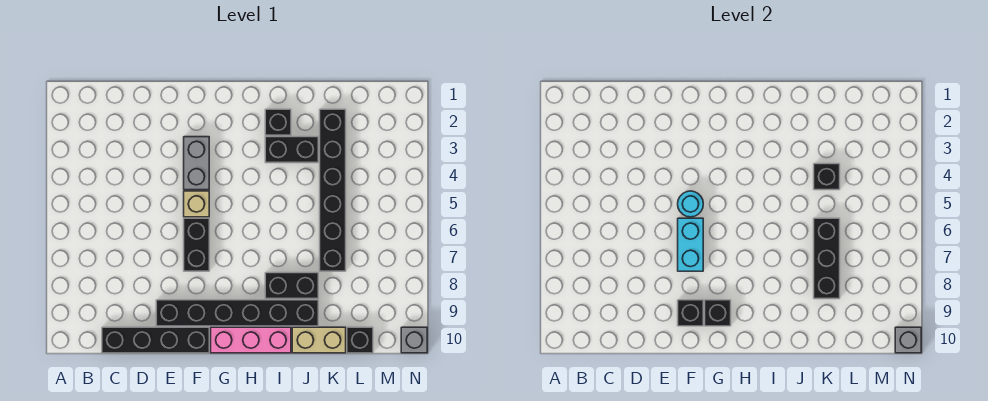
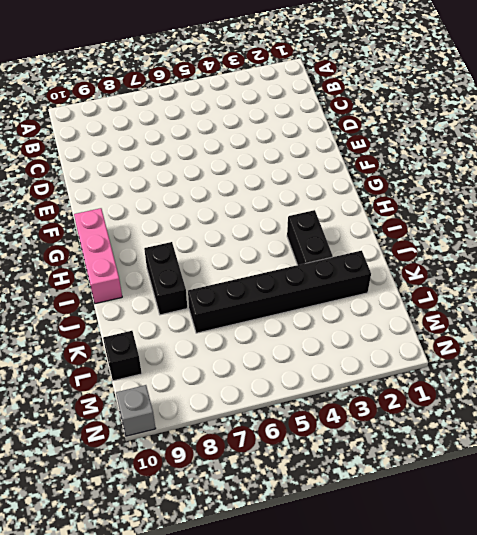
none -> black brick C10:F10 level 1
none -> black brick E9:J9 level 1
none -> grey brick F3:F4 level 1

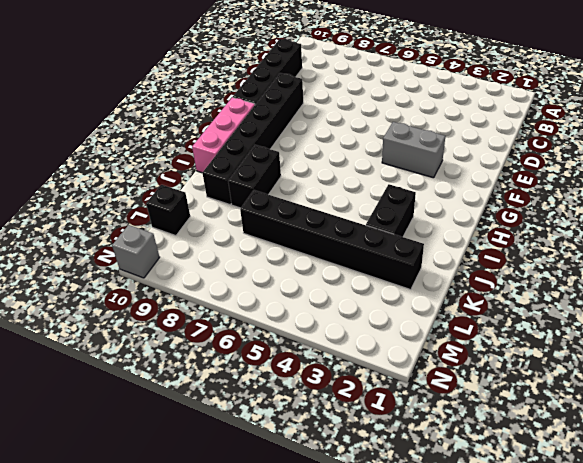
none -> tan brick F5 level 1
none -> black brick F6:F7 level 1
none -> black brick I2 level 1

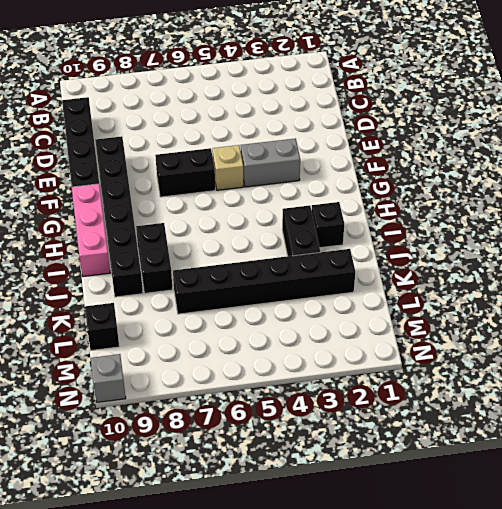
none -> tan brick J10:K10 level 1
none -> cyan round brick F5 level 2
none -> cyan brick F6:F7 level 2

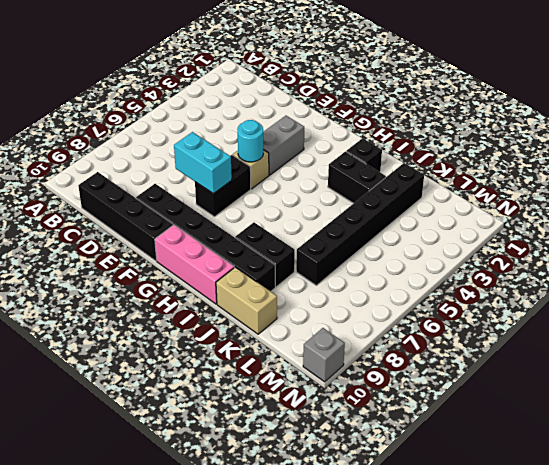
cyan brick E7:F7 level 2 -> cyan brick F6:F7 level 2
none -> black brick L10 level 1
none -> black brick F9 level 2
none -> black brick G9 level 2

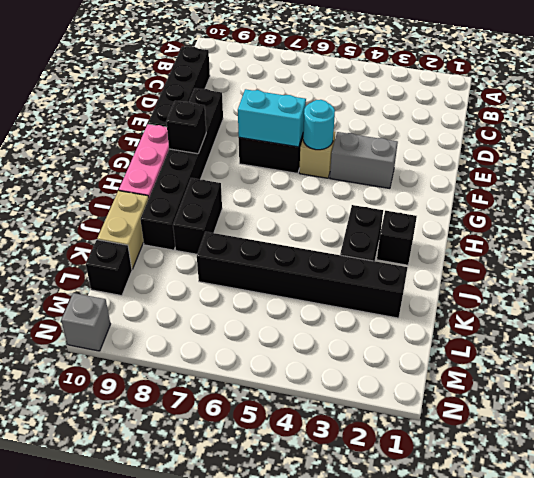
none -> black brick F9 level 2
none -> black brick K4 level 2
none -> black brick K6:K8 level 2

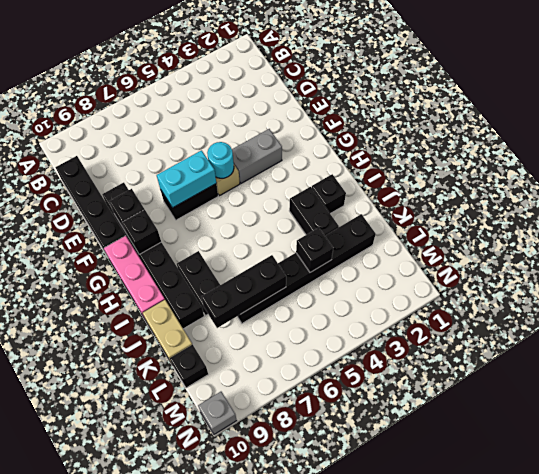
none -> grey brick N10 level 2

